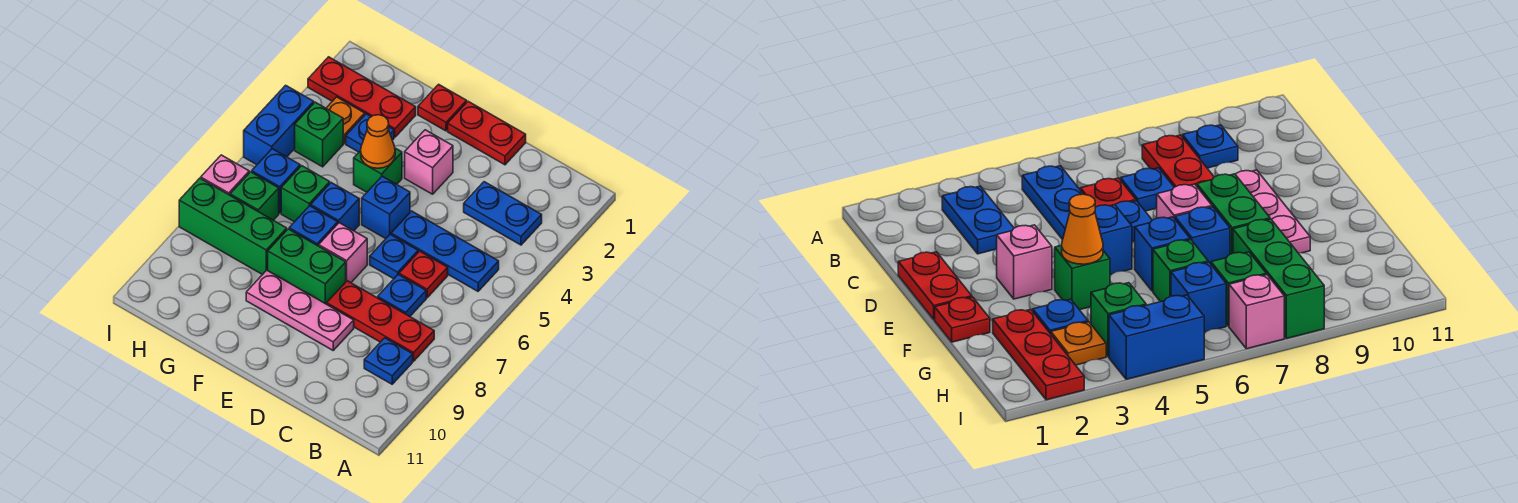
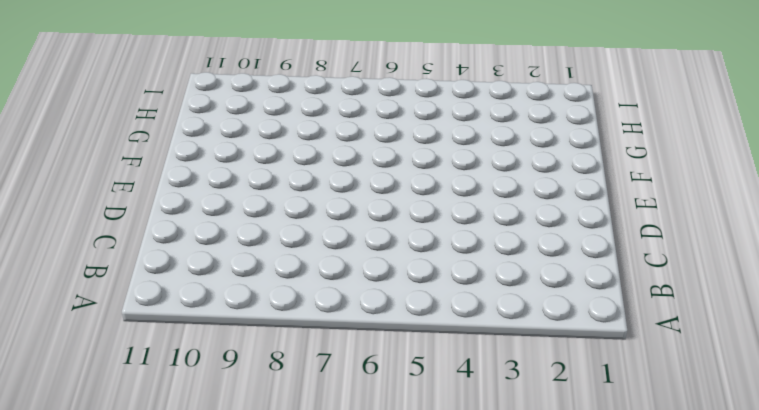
none -> blue plate B3:C3 level 1
none -> blue plate B5:D5 level 1
none -> red plate B8:D8 level 1

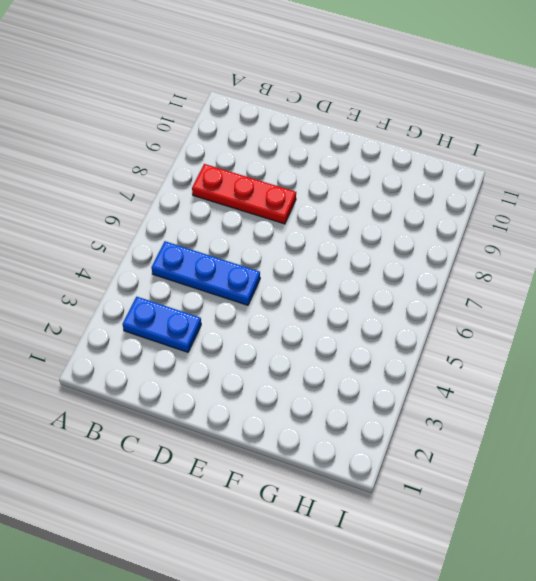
none -> blue plate B9 level 1
none -> red plate C6 level 1
none -> blue plate C7 level 1

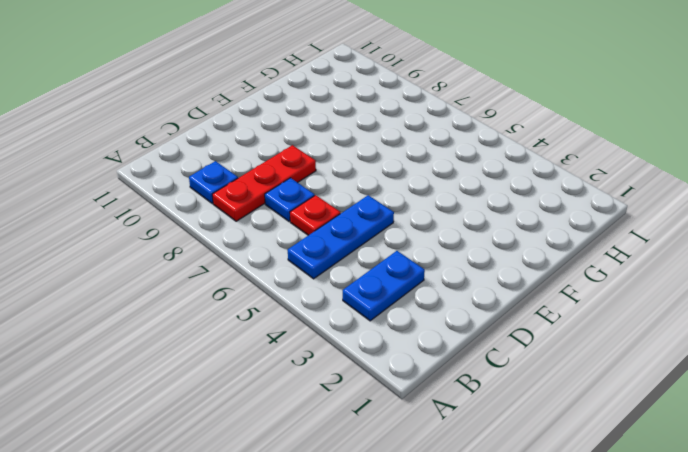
none -> red plate D1:E1 level 1
none -> blue plate D6 level 1
none -> pink plate D9:F9 level 1

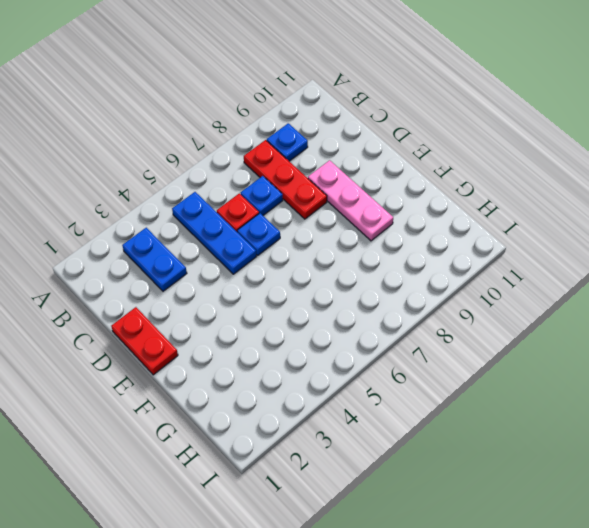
none -> pink brick E3 level 1
none -> blue brick E5 level 1
none -> pink brick E7 level 1

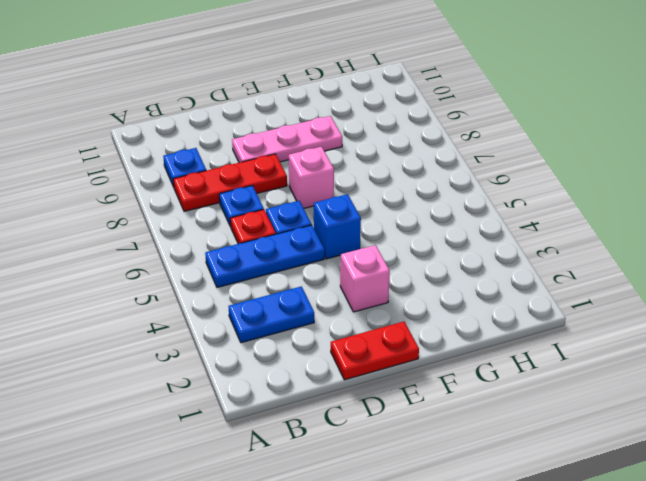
none -> green brick E8:F8 level 1
none -> red plate F1 level 1
none -> green brick F4 level 1

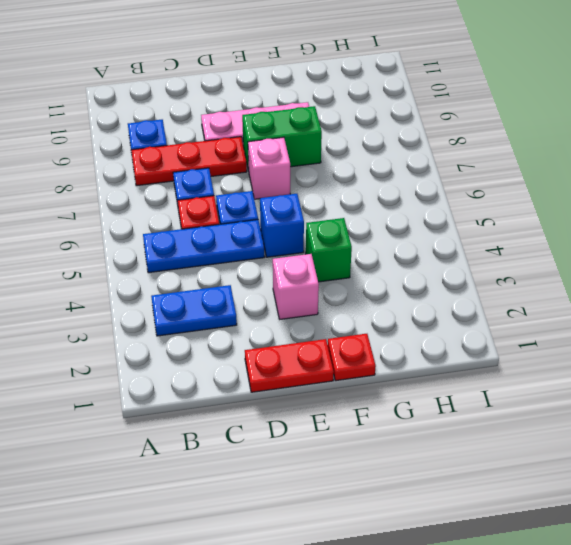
none -> blue brick F6 level 1
none -> blue brick F7 level 1
none -> red plate G2:I2 level 1

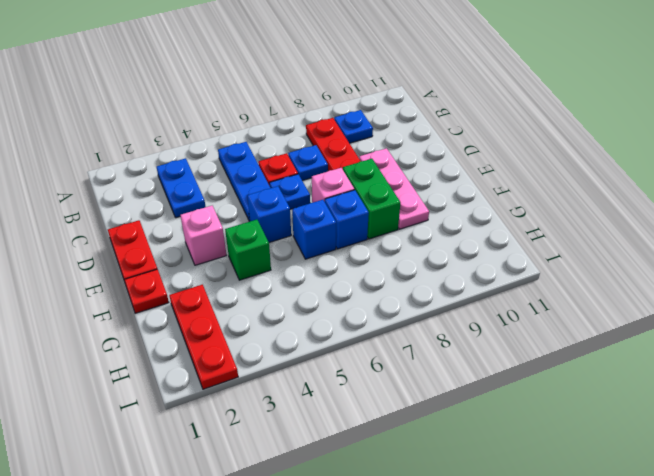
none -> blue plate G3 level 1
none -> green brick G6 level 1
none -> green brick G8:I8 level 1

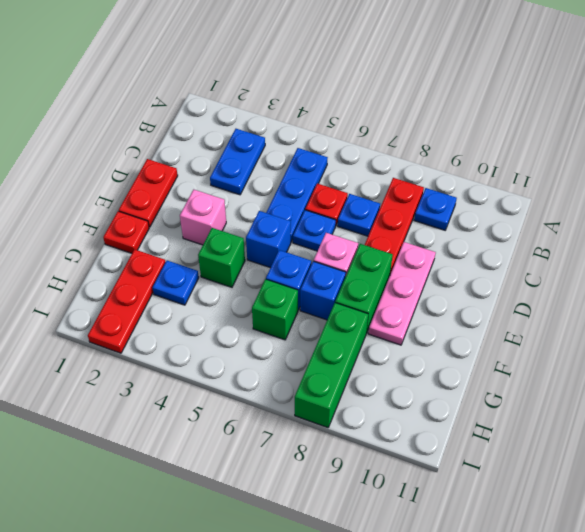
none -> orange plate H3 level 1
none -> green brick H4 level 1
none -> blue brick H6 level 1

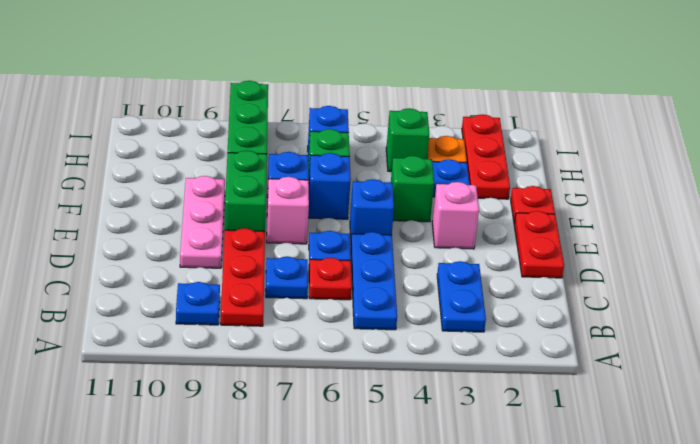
none -> green brick H7 level 1
none -> blue brick I4:I5 level 1
none -> pink brick I7 level 1

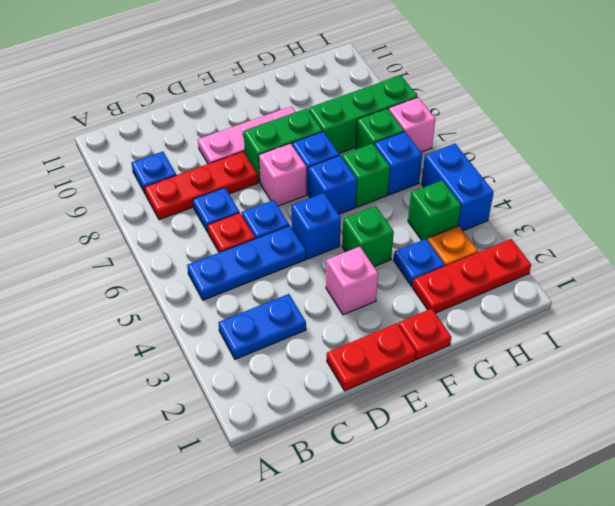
none -> orange cone F4 level 2

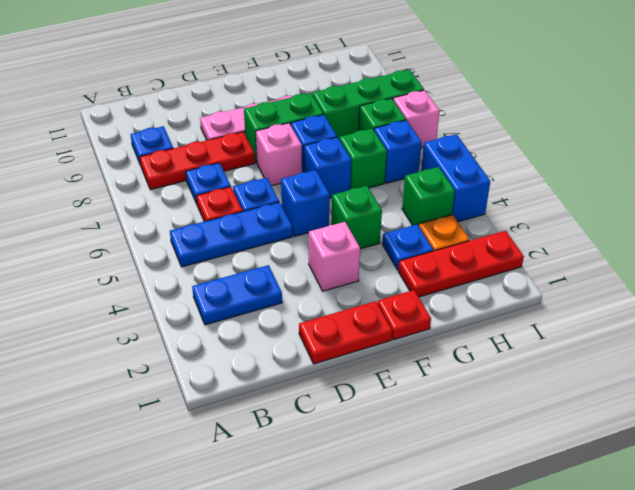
none -> orange cone F4 level 2

